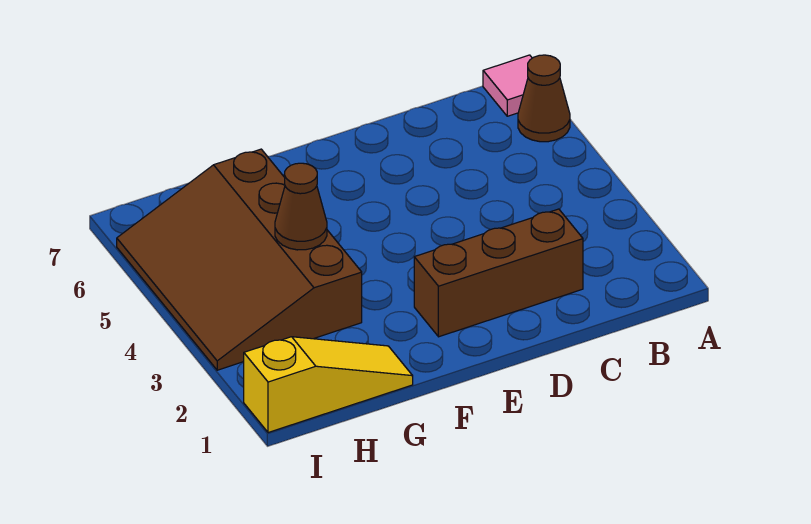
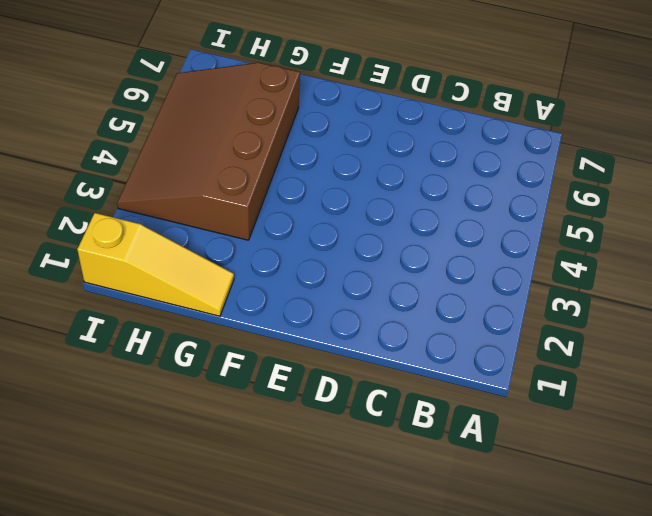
none -> brown cone A6 level 1
none -> pink tile A7 level 1

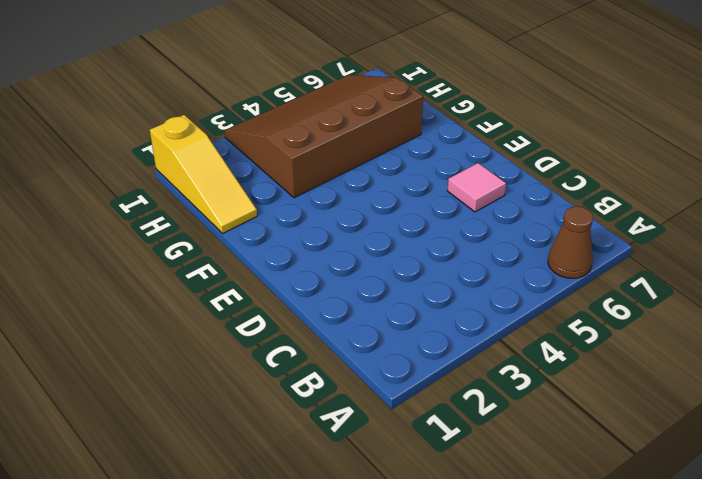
pink tile D6 level 1 -> pink tile A7 level 1
none -> brown brick C2:E2 level 1
none -> brown cone G4 level 2

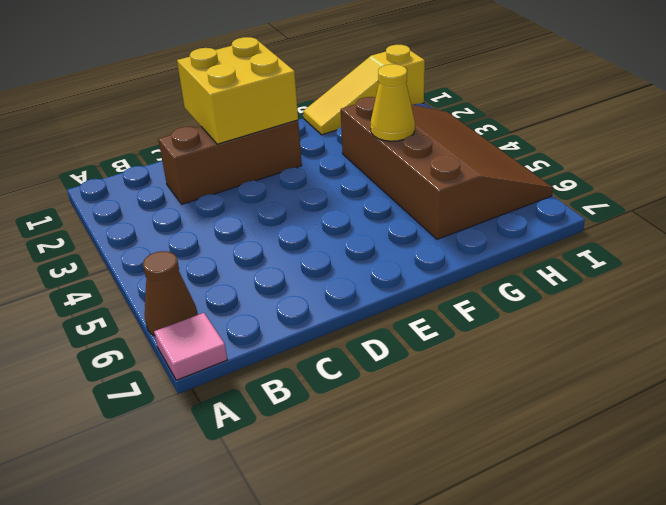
yellow brick D1:E2 level 2 -> none
yellow cone G4 level 2 -> brown cone G4 level 2

